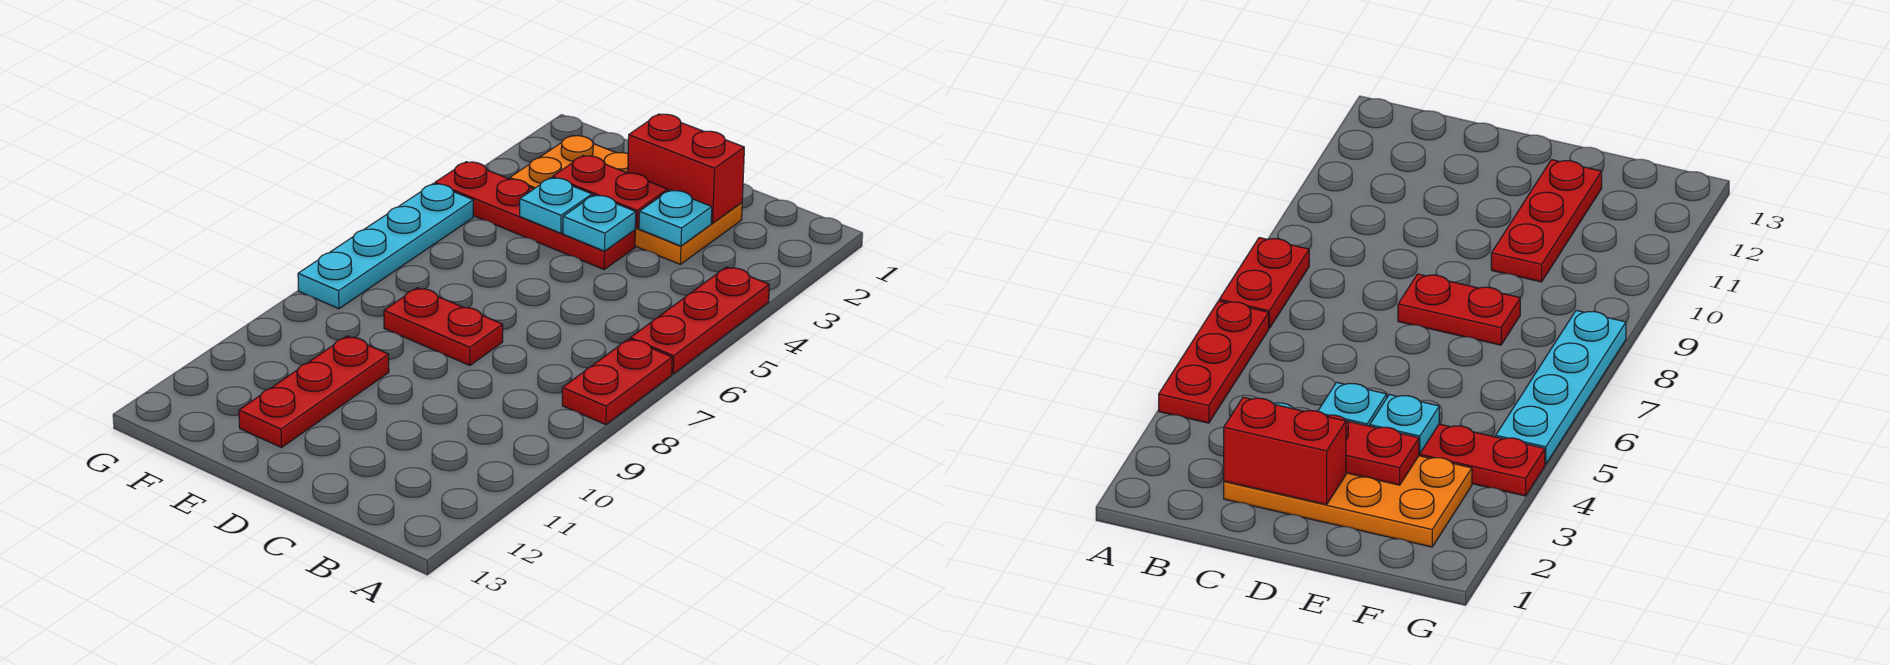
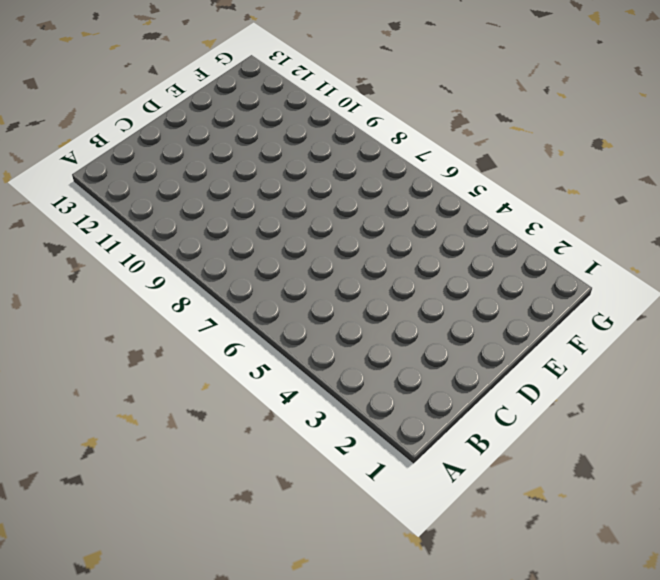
none -> red plate A4:A6 level 1
none -> red plate A7:A8 level 1
none -> orange plate C2:F3 level 1

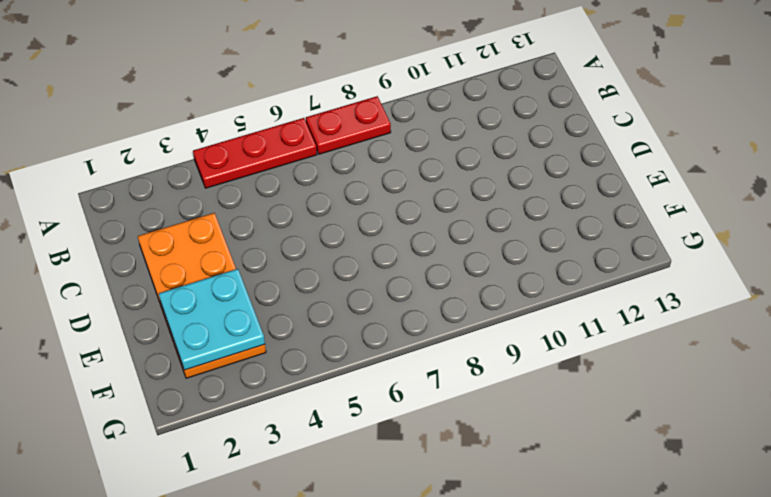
cyan plate E2:F3 level 2 -> red plate D3:E3 level 2
none -> red plate D4:G4 level 1
none -> red plate D8:E8 level 1
none -> red plate E10:E12 level 1

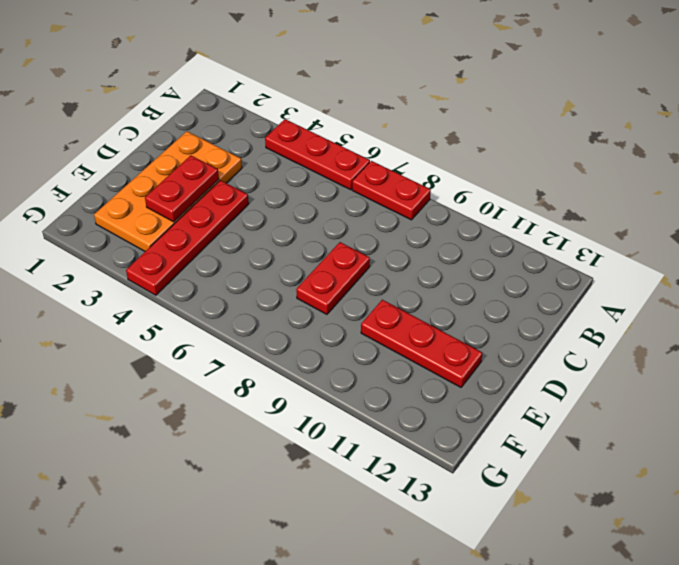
none -> cyan plate G5:G8 level 1
none -> red brick C2:D2 level 2
none -> cyan plate C3 level 2

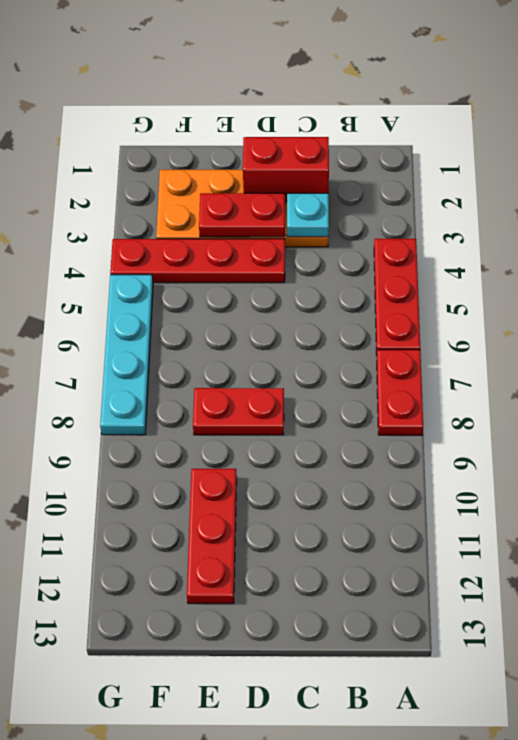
none -> cyan plate D4 level 2
none -> cyan plate E4 level 2

